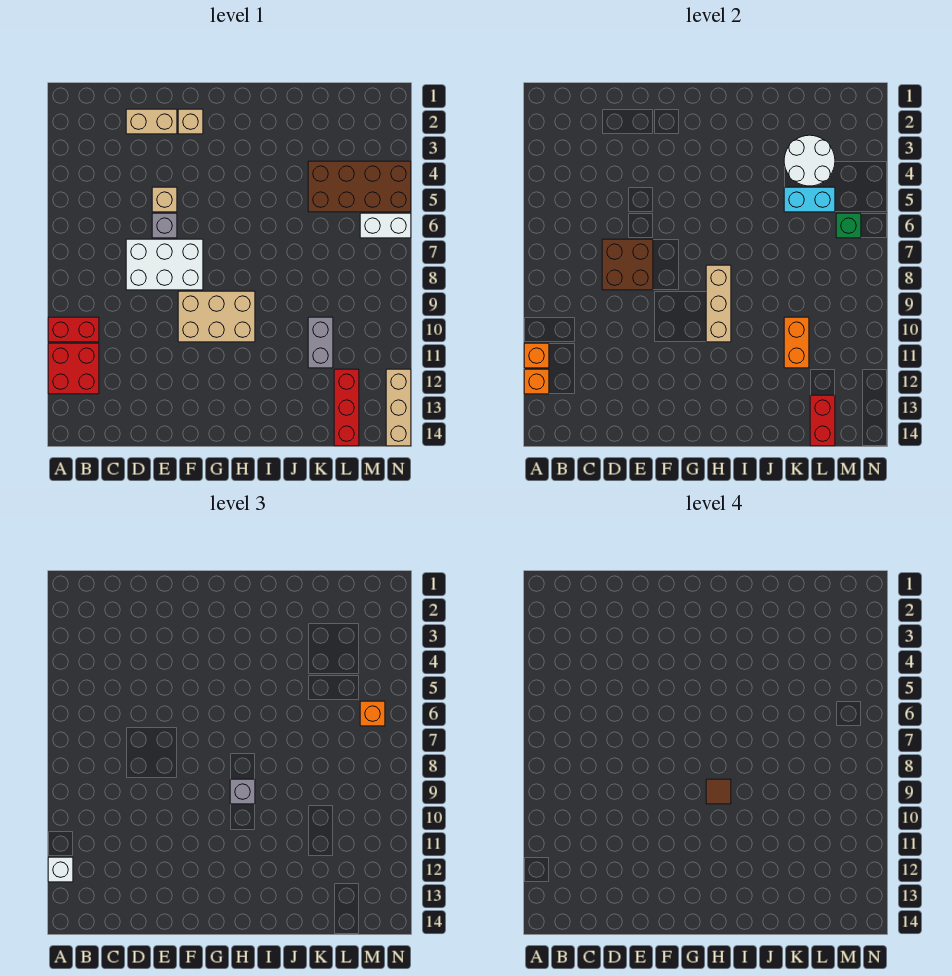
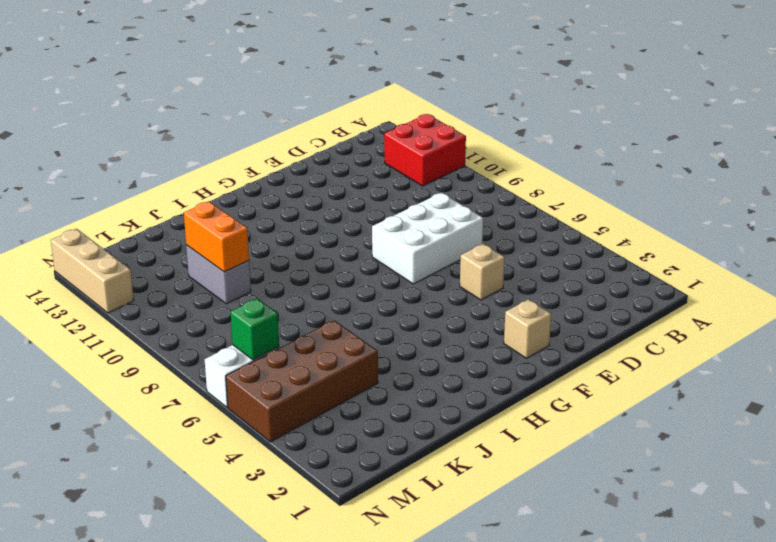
none -> red brick A10:B10 level 1
none -> tan brick D2:E2 level 1
none -> grey brick E6 level 1

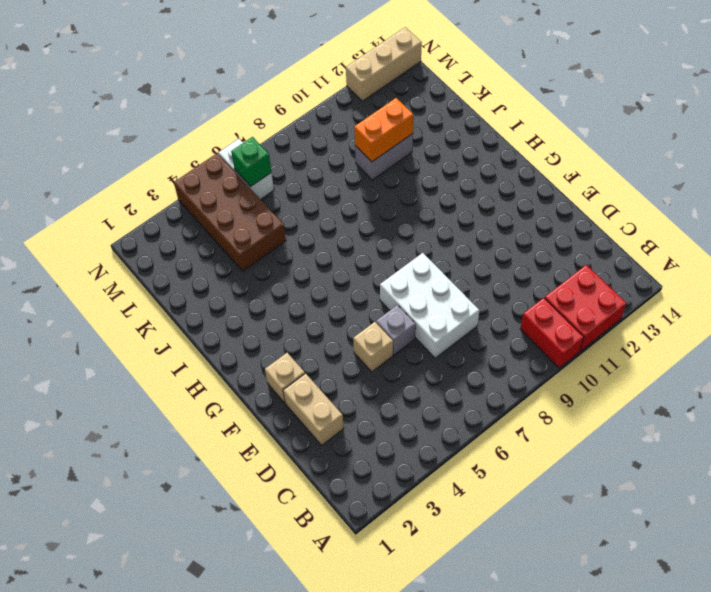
none -> tan brick F9:H10 level 1
none -> red brick L12:L14 level 1
none -> orange brick A11 level 2

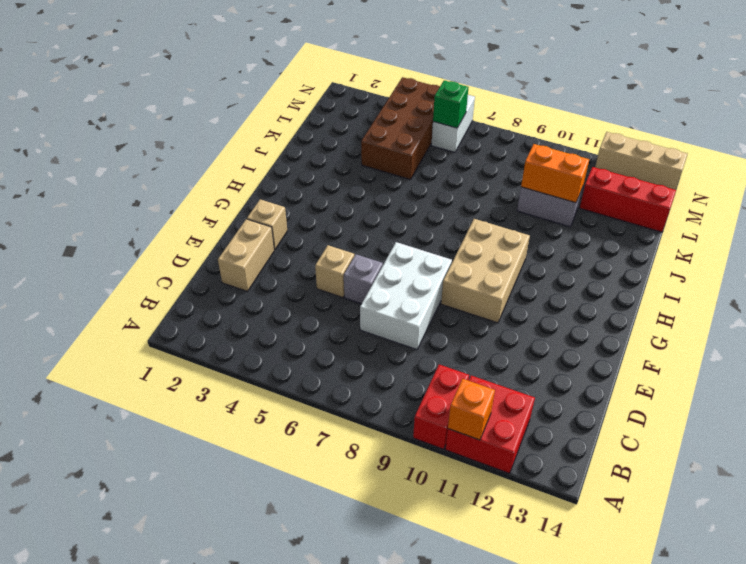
none -> orange brick A12 level 2
none -> brown brick D7:E8 level 2
none -> tan brick H8:H10 level 2

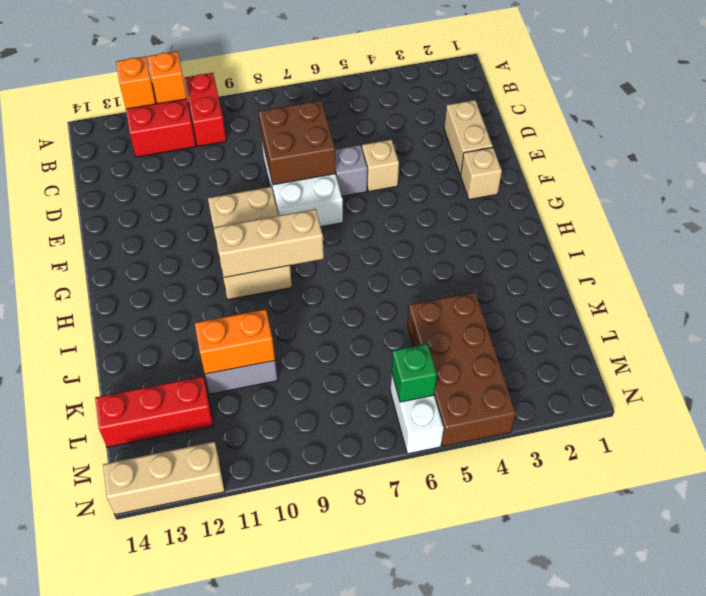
none -> white round brick K3:L4 level 2
none -> cyan brick K5:L5 level 2
none -> red brick L13:L14 level 2

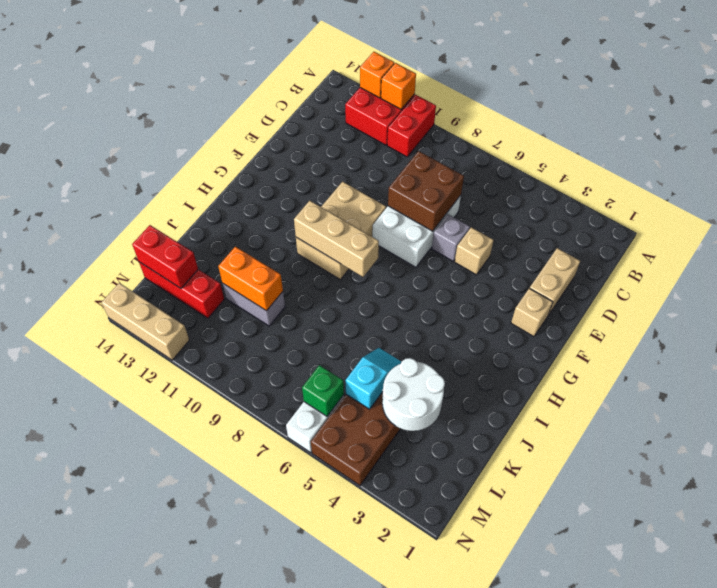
cyan slope K5:L5 level 2 top L -> cyan brick K5:L5 level 2
none -> white brick A12 level 3
none -> grey brick H9 level 3
none -> orange brick M6 level 3

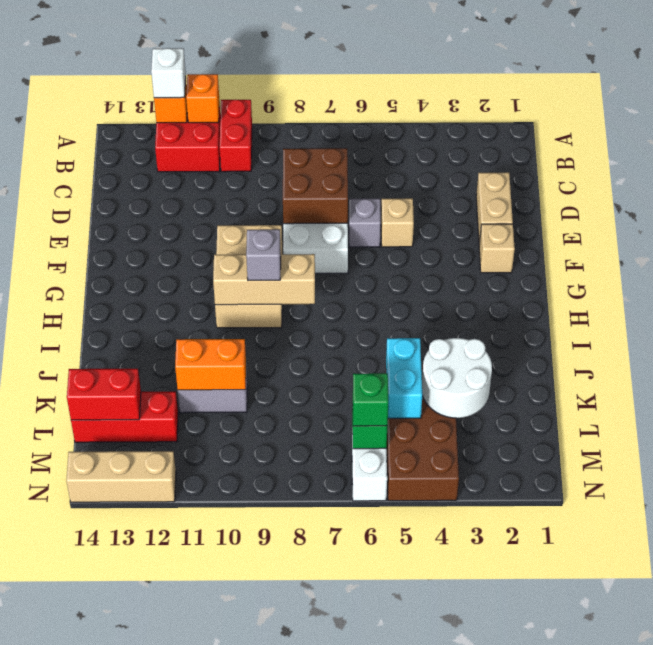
green brick M6 level 3 -> orange brick M6 level 3
none -> brown tile H9 level 4

